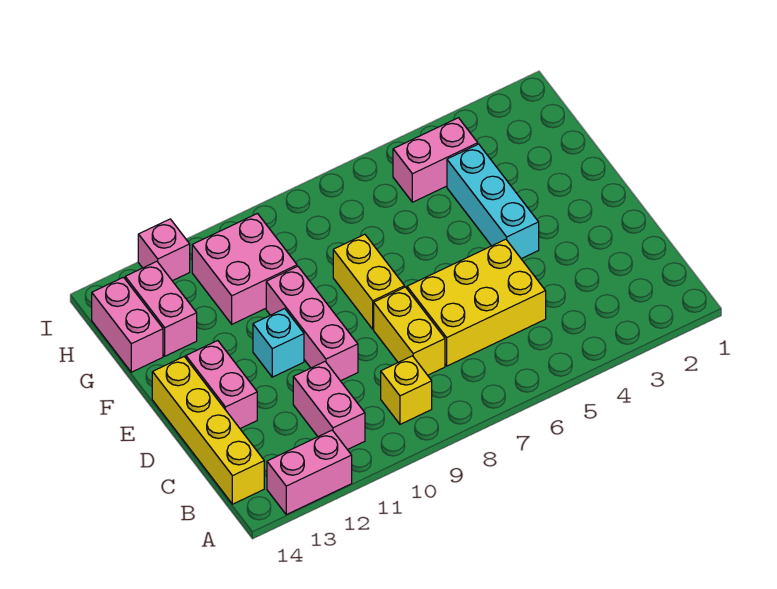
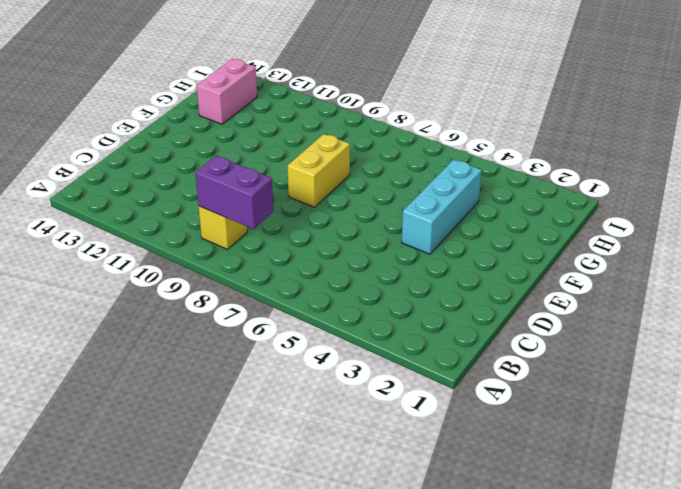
purple brick B8:B9 level 2 -> none
none -> pink brick A12:A13 level 1
none -> pink brick B11:C11 level 1
none -> yellow brick B14:E14 level 1

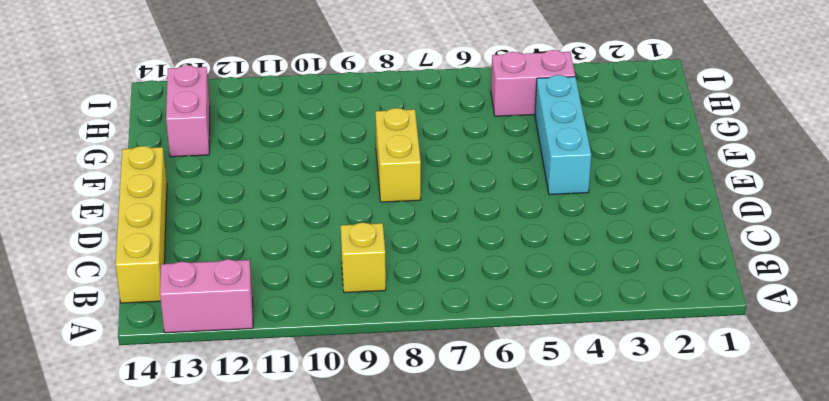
none -> pink brick B11:C11 level 1
none -> yellow brick C5:D7 level 1
none -> yellow brick C8:D8 level 1

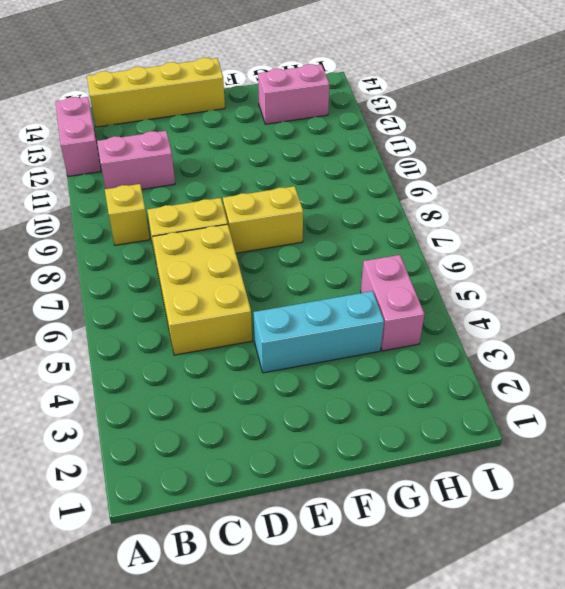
none -> pink brick D10:F10 level 1
none -> pink brick D13:E13 level 1
none -> cyan brick E11 level 1

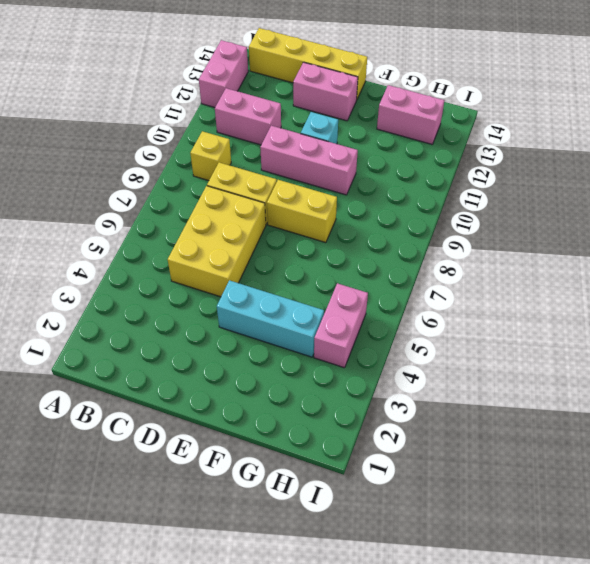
none -> pink brick G10:H11 level 1
none -> pink brick G14:H14 level 1
none -> pink brick I12 level 1

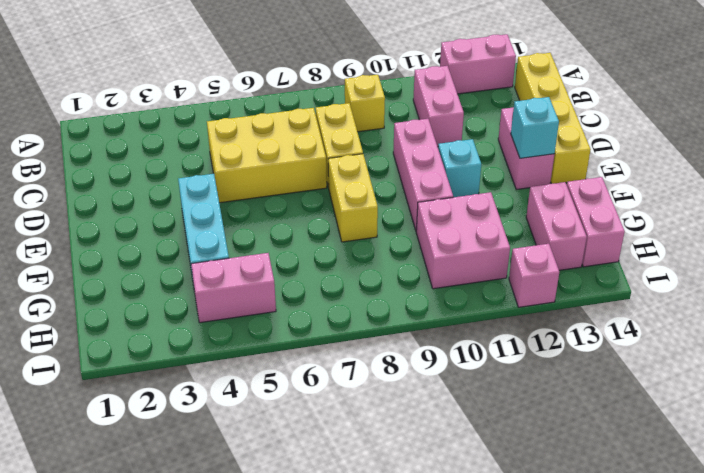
cyan brick E13 level 2 -> none

